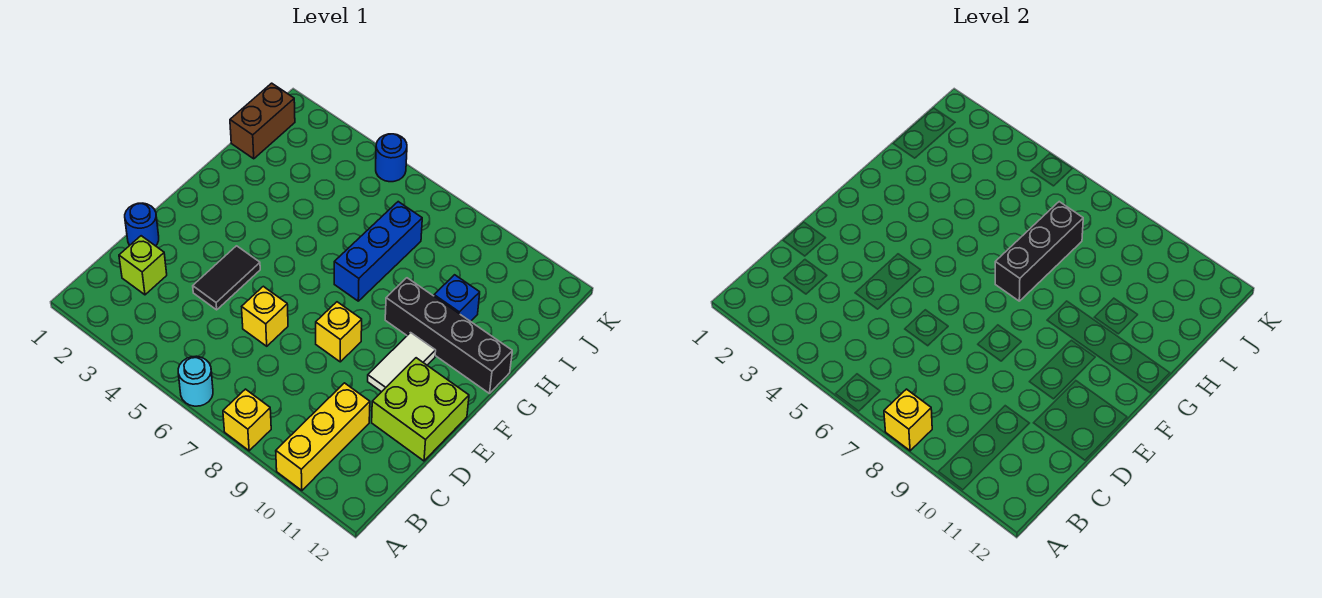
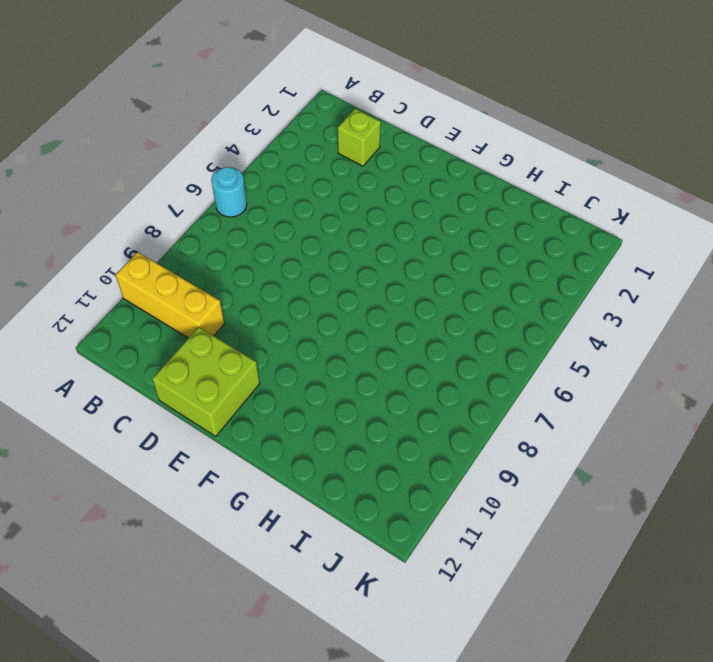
none -> yellow brick A8 level 1
none -> blue round brick D1 level 1
none -> black tile D4:E4 level 1

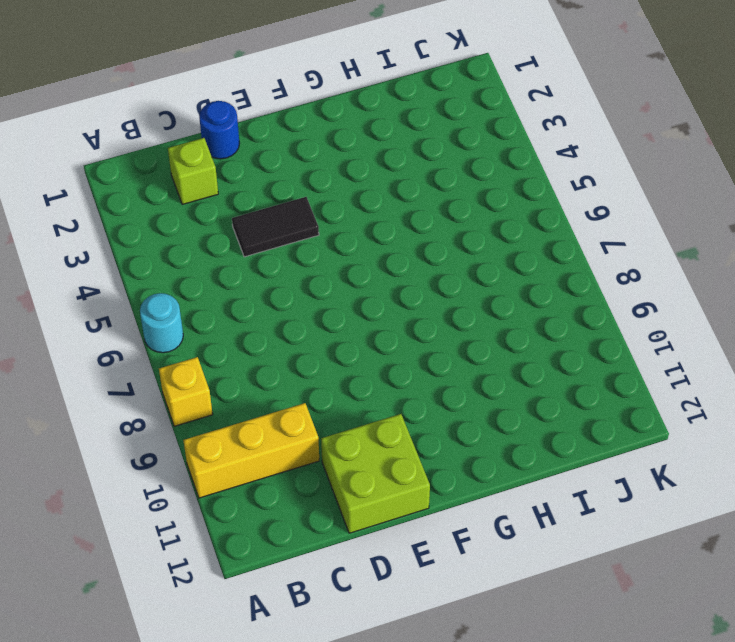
none -> yellow brick D6 level 1
none -> yellow brick E8 level 1
none -> white tile E10:F10 level 1

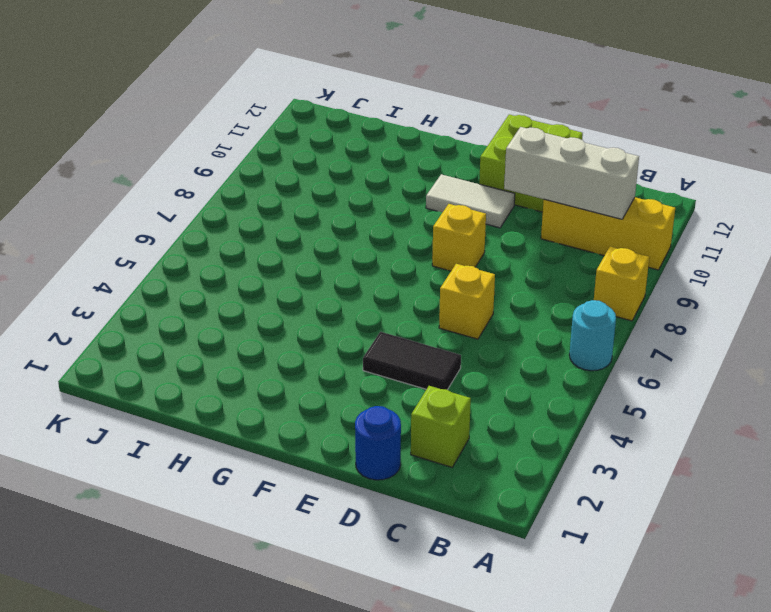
white brick B10:D10 level 2 -> none
none -> blue brick G7:I7 level 1
none -> black brick G9:G12 level 1
none -> blue brick H10 level 1

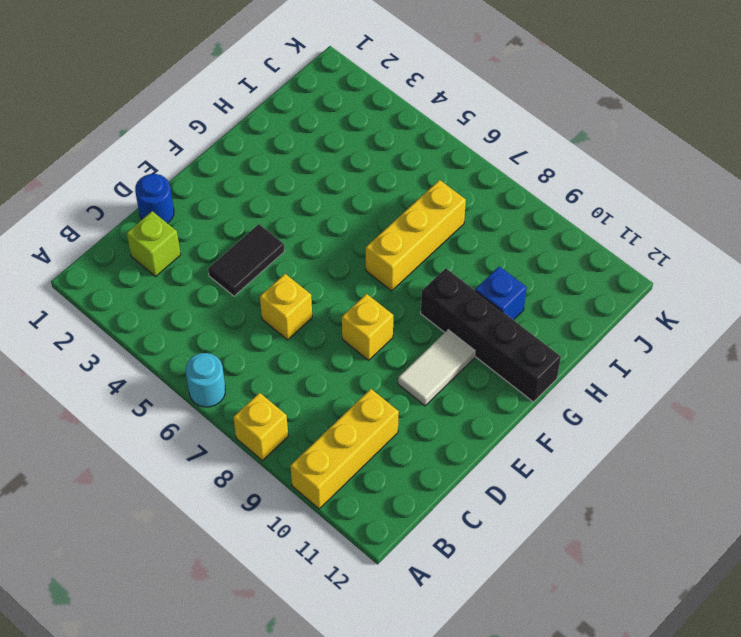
yellow brick G7:I7 level 1 -> blue brick G7:I7 level 1
none -> lime brick D11:E12 level 1
none -> brown brick I1:J1 level 1
none -> blue round brick K5 level 1

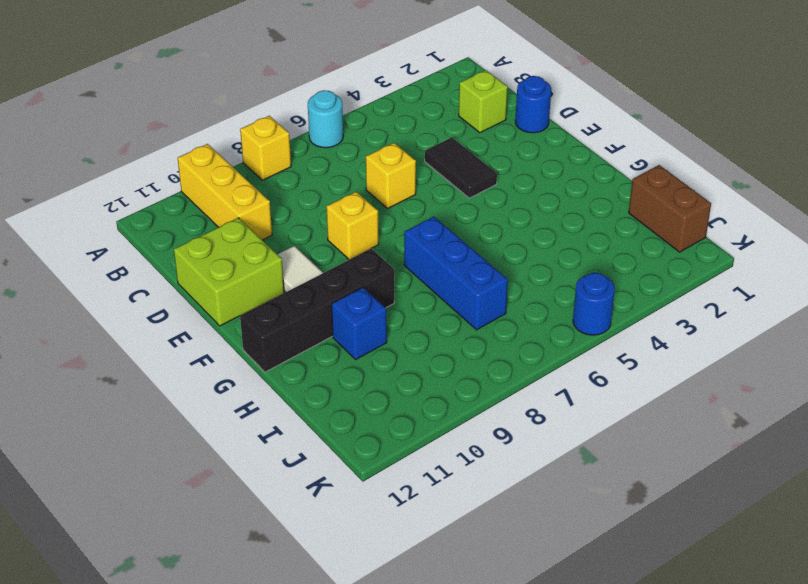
none -> yellow brick A8 level 2
none -> black brick G7:I7 level 2

